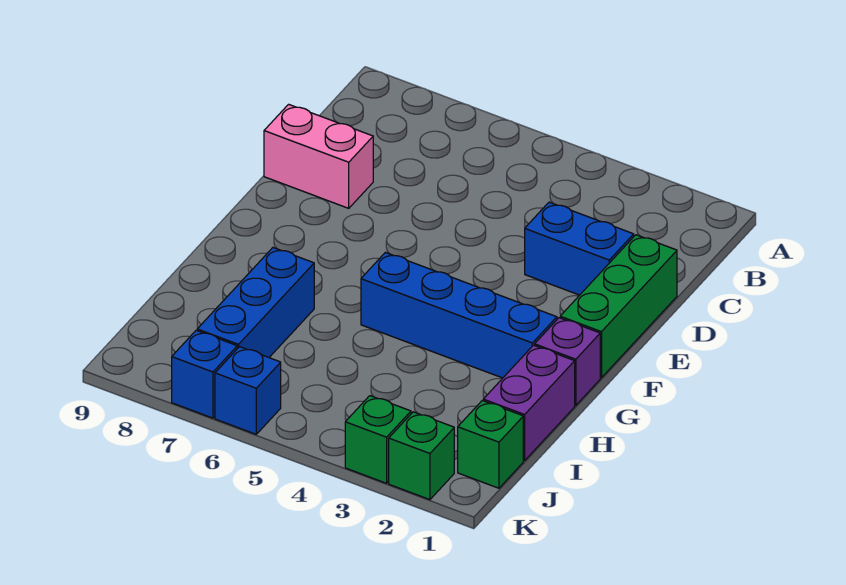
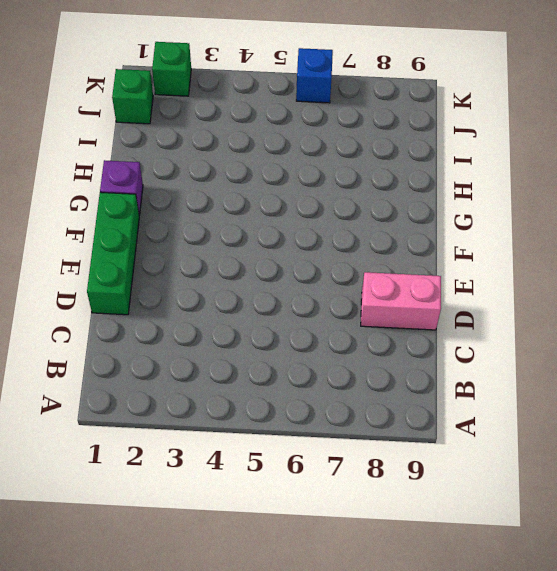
none -> blue brick D2:D3 level 1
none -> blue brick G2:G5 level 1
none -> purple brick H1:I1 level 1

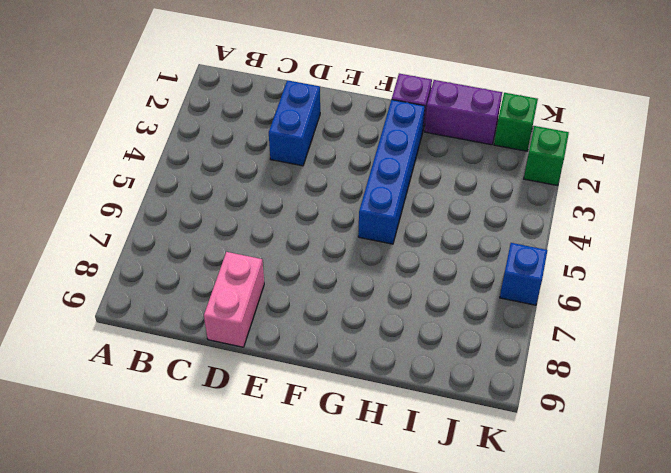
none -> green brick D1:F1 level 1
none -> blue brick H7:J7 level 1
none -> green brick K3 level 1

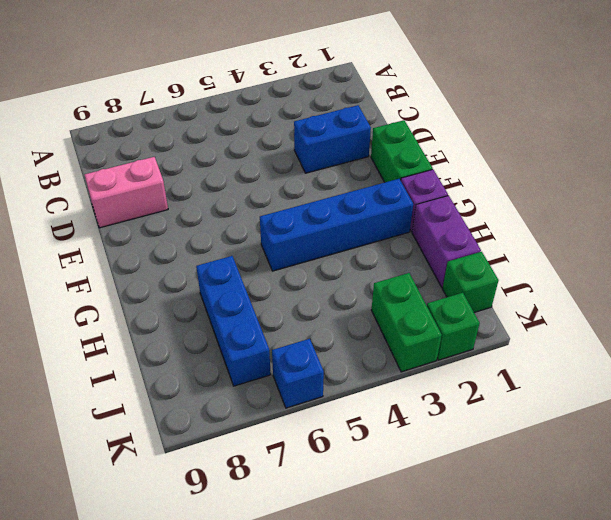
green brick E1:F1 level 1 -> green brick D1:F1 level 1
green brick J3:K3 level 1 -> green brick K3 level 1
none -> blue brick K7 level 1

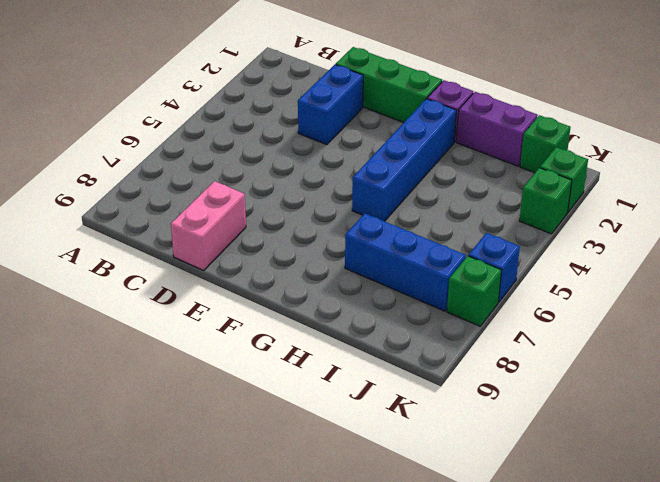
green brick K7 level 1 -> blue brick K7 level 1

